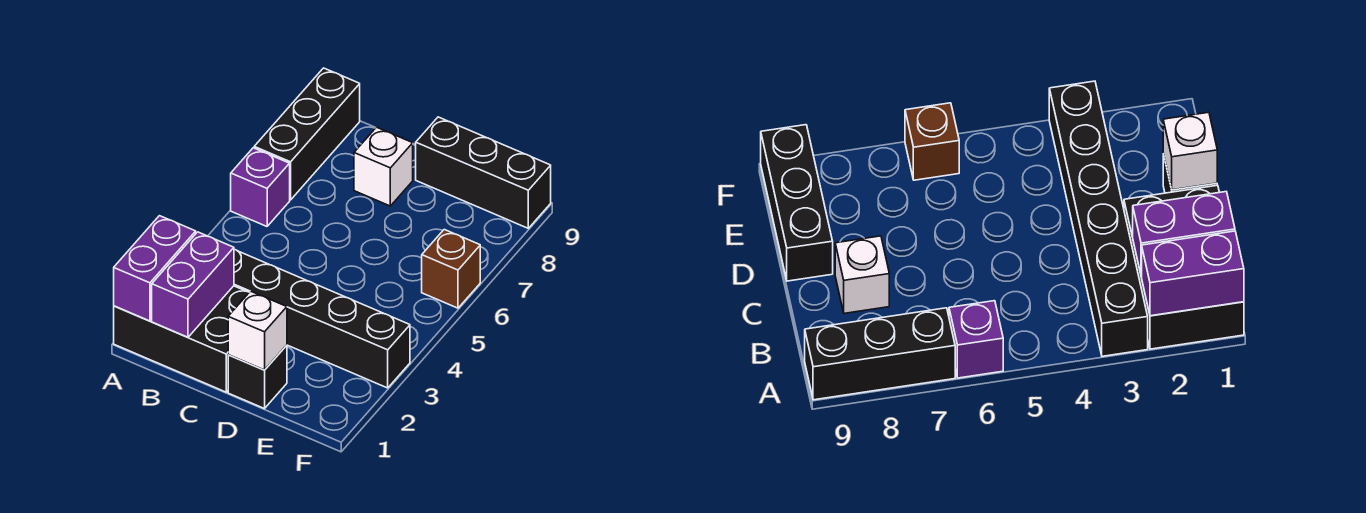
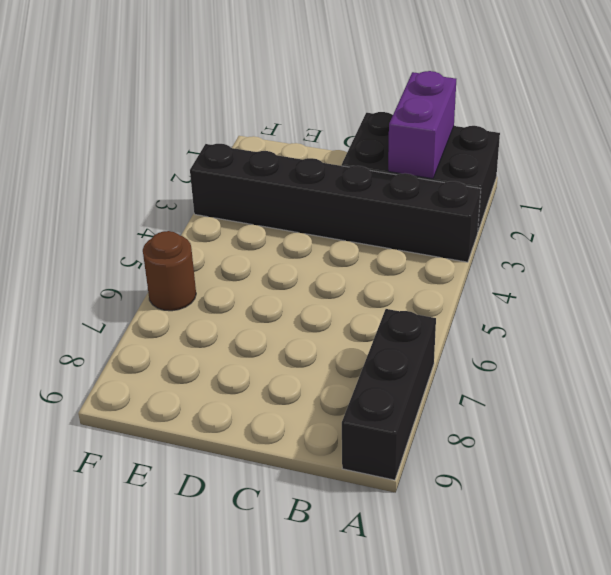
brown round brick F6 level 1 -> brown brick F6 level 1
none -> purple brick A6 level 1
none -> white brick C8 level 1

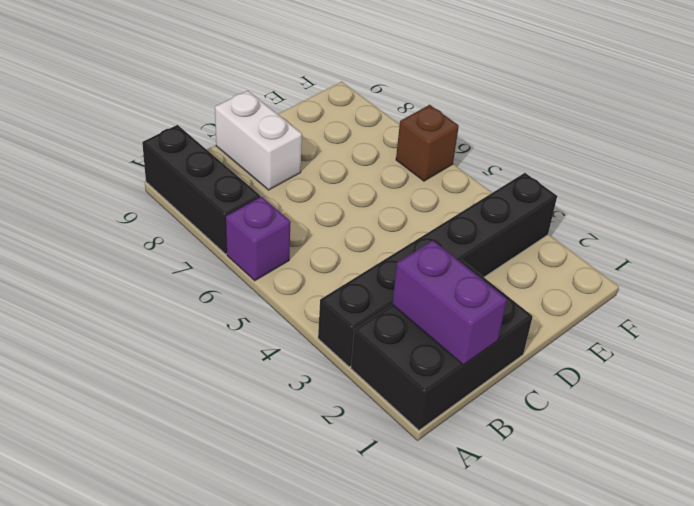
white brick C8:C9 level 1 -> white brick C8 level 1
none -> black brick D1 level 1
none -> black brick D9:F9 level 1

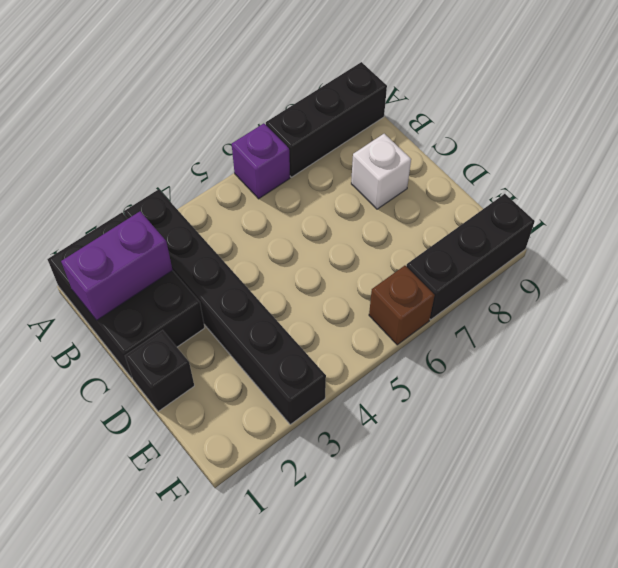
black brick F7:F9 level 1 -> black brick D9:F9 level 1
none -> purple brick A1:A2 level 2
none -> white brick D1 level 2

